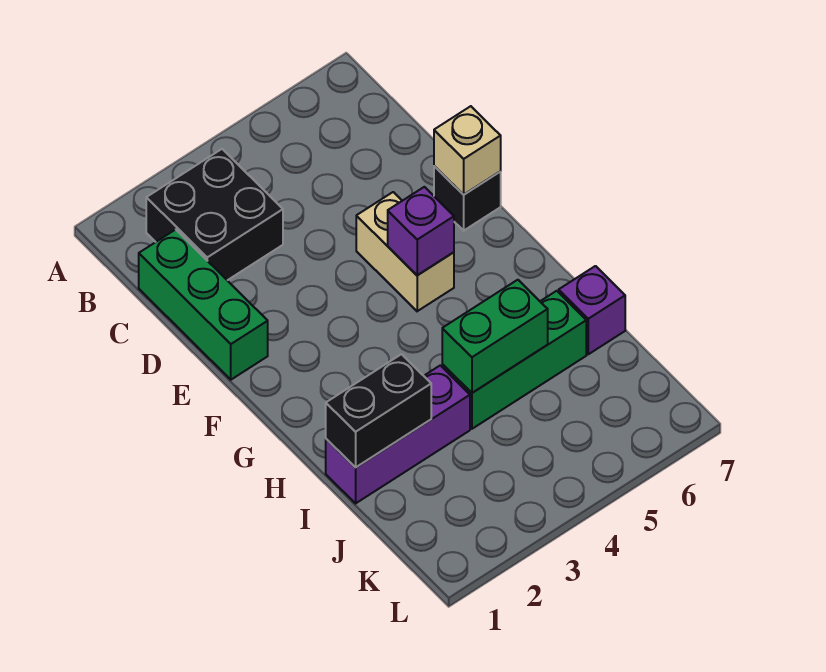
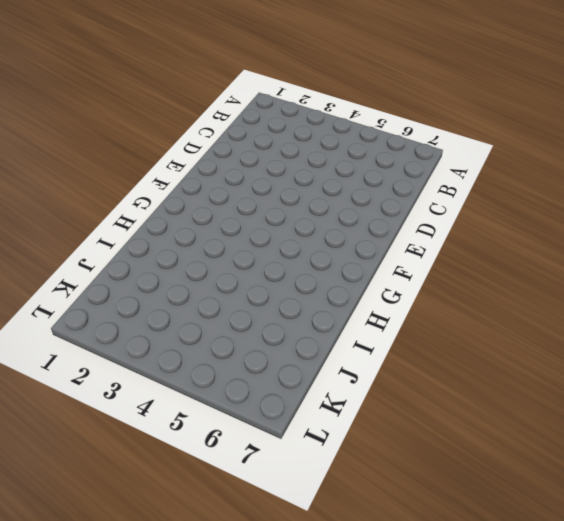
none -> black brick B2:C3 level 1
none -> green brick C1:E1 level 1

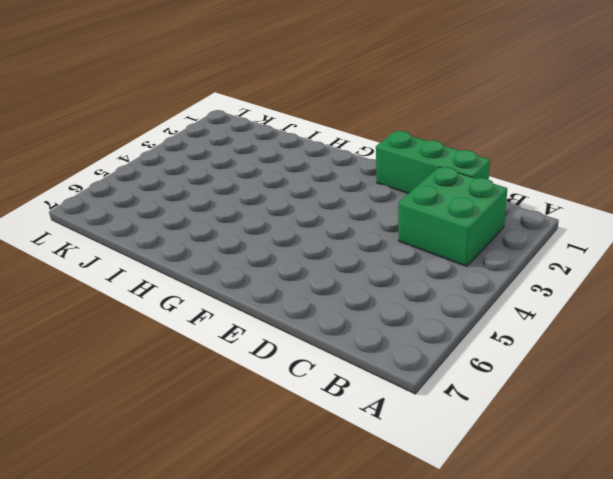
green brick B2:C3 level 1 -> black brick B2:C3 level 1
none -> tan brick E5:F5 level 1
none -> black brick E7 level 1

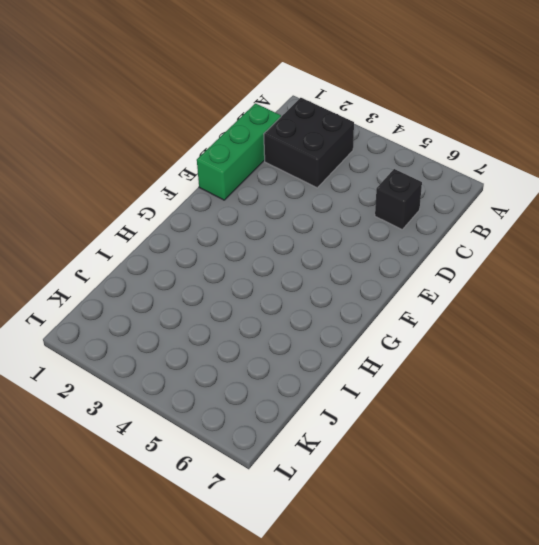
black brick C6 level 1 -> black brick E7 level 1
none -> tan brick E5:F5 level 1
none -> purple brick I1:I3 level 1

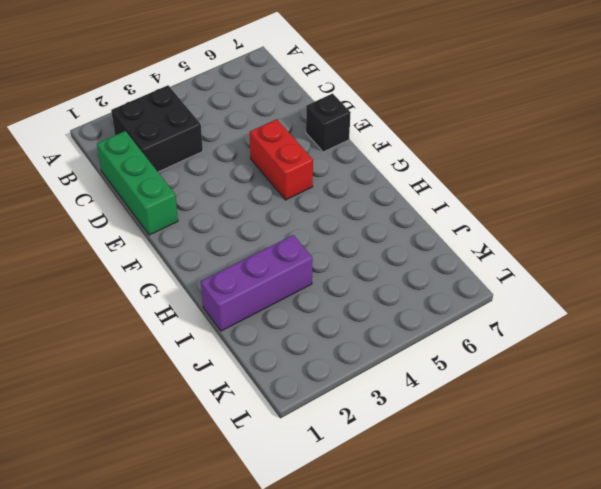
red brick E5:F5 level 1 -> tan brick E5:F5 level 1
none -> green brick I4:I6 level 1
none -> purple brick I7 level 1

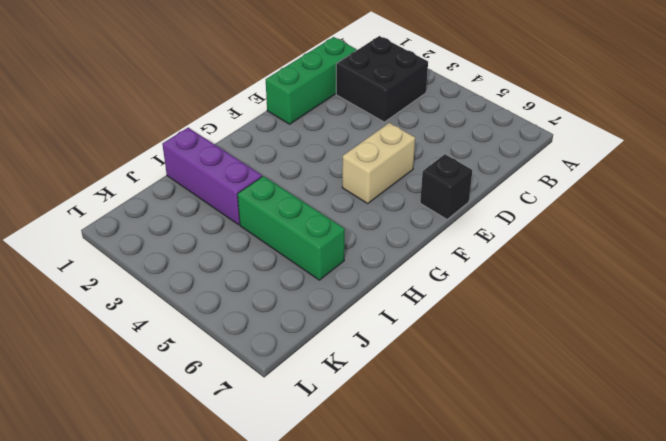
none -> purple brick I7 level 1
none -> tan brick E7 level 2

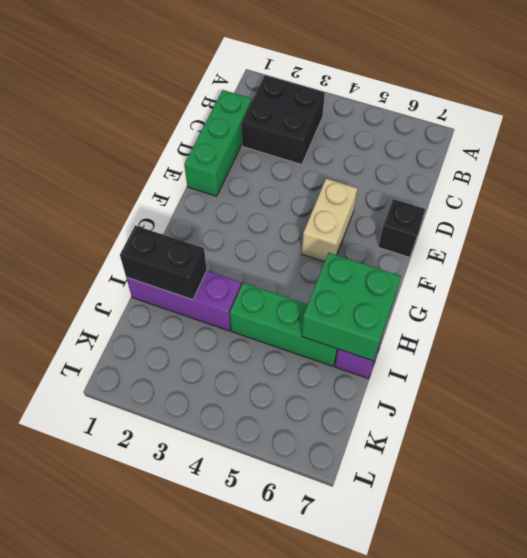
green brick H6:I7 level 2 -> none
none -> tan brick E7 level 2
none -> purple brick F5 level 2

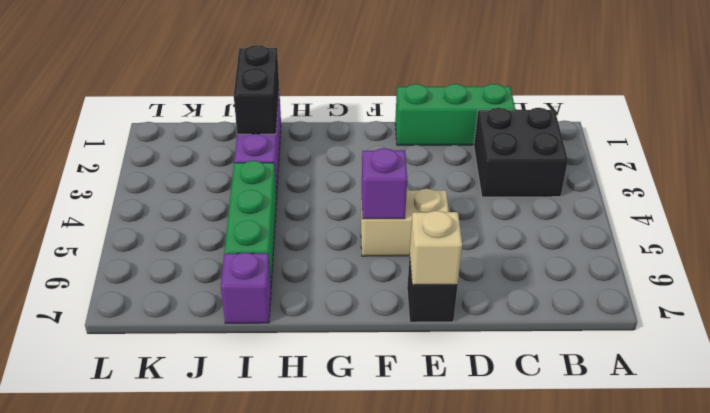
none -> green brick I4:I5 level 2

